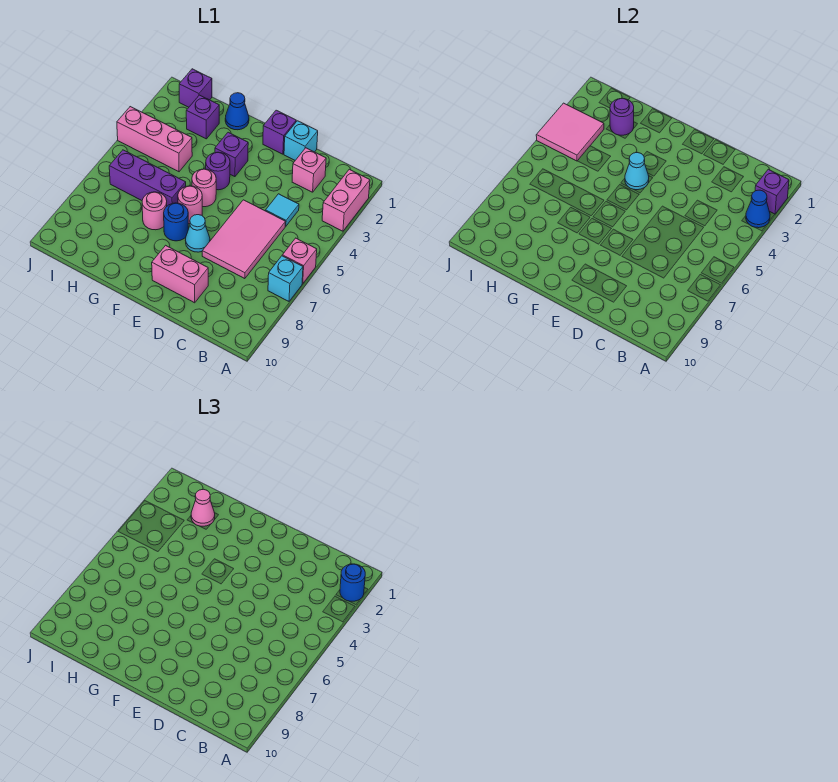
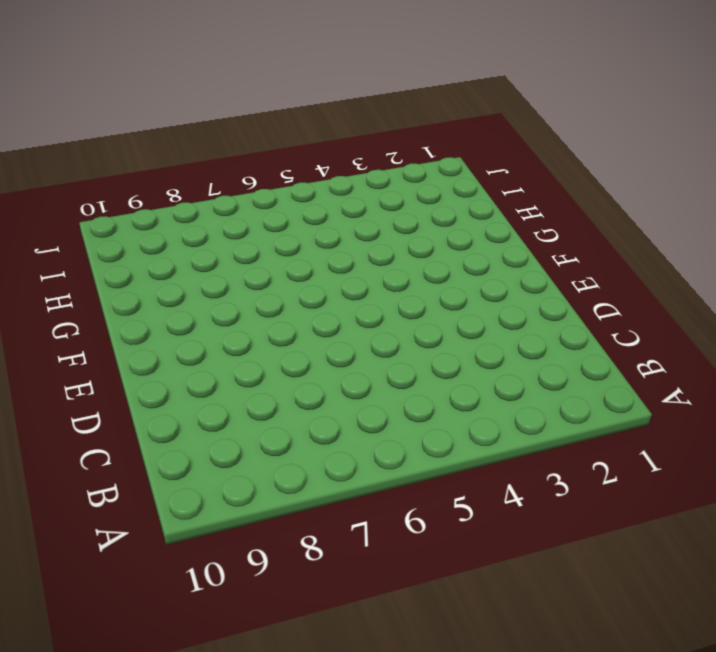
none -> pink brick A2:A3 level 1
none -> pink brick A6 level 1
none -> cyan brick A7 level 1

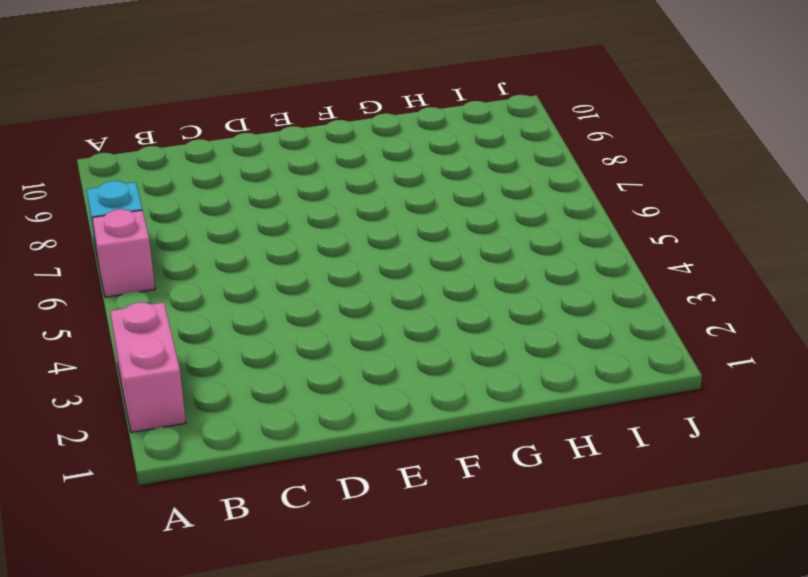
none -> pink brick C2 level 1
none -> cyan tile C4 level 1
none -> pink tile C5:D7 level 1

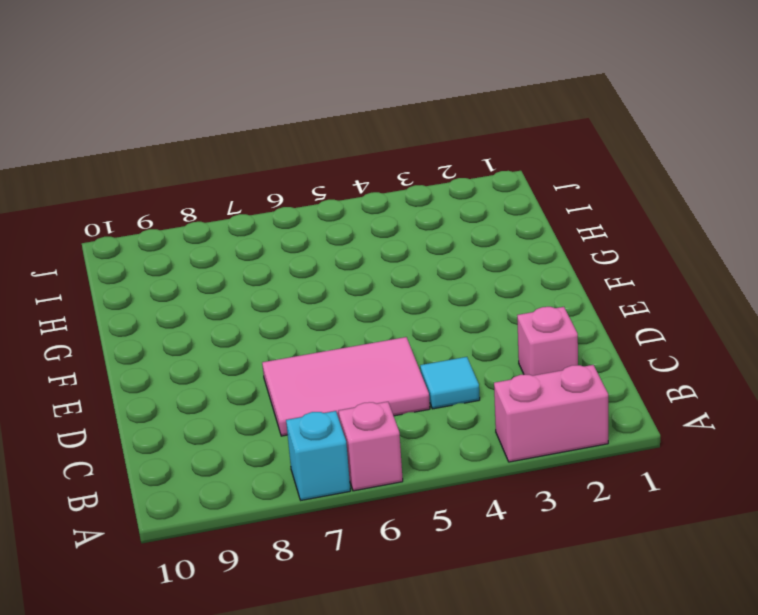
none -> cyan brick D1 level 1
none -> pink brick D9:E9 level 1
none -> purple brick E1 level 1

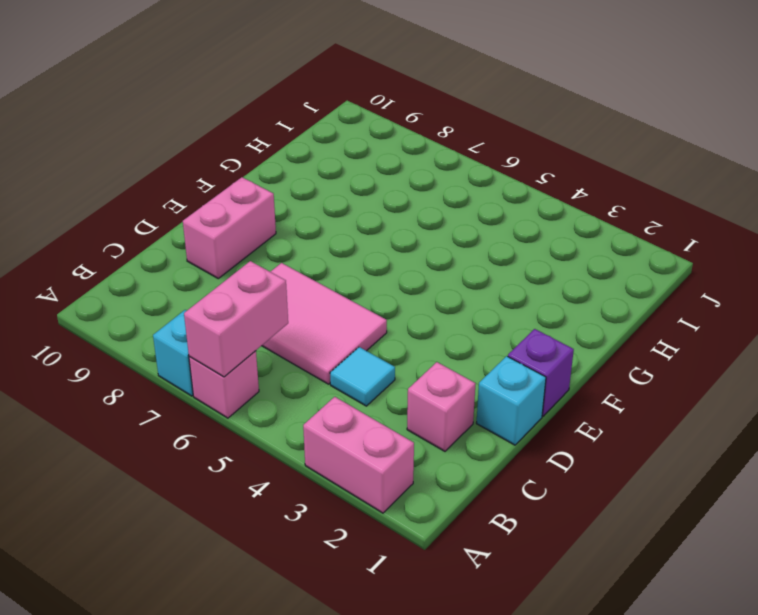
pink brick A6:B6 level 2 -> none
none -> cyan cone E7 level 1
none -> purple brick F3 level 1
none -> purple round brick F4 level 1

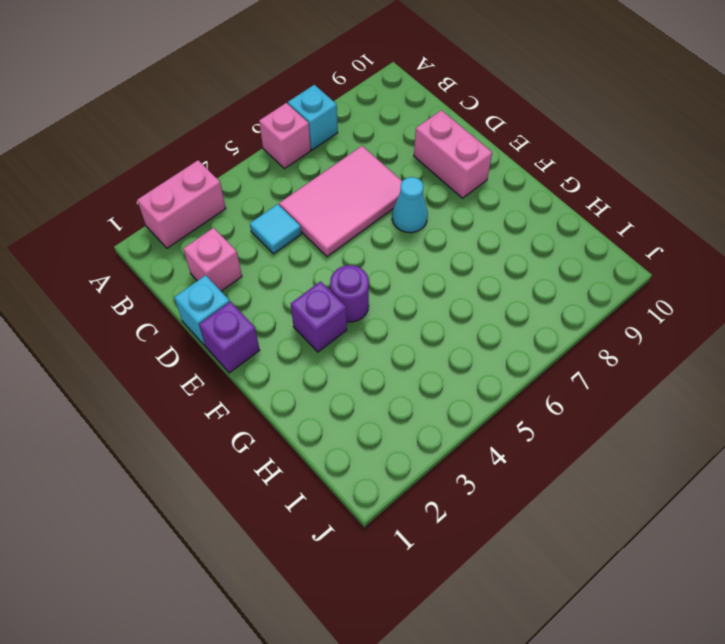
none -> pink round brick F5 level 1
none -> pink round brick F6 level 1
none -> blue round brick F7 level 1

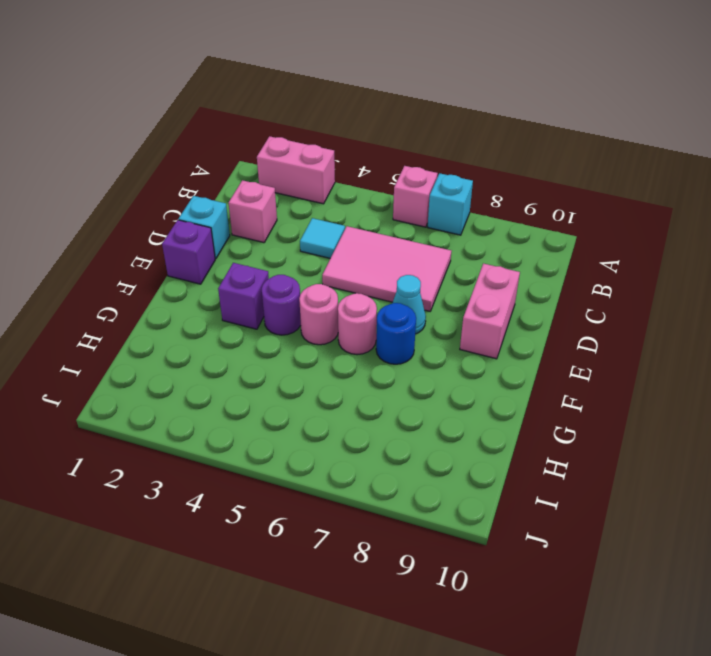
none -> blue cone G1 level 1
none -> purple brick G6:I6 level 1
none -> pink round brick G7 level 1

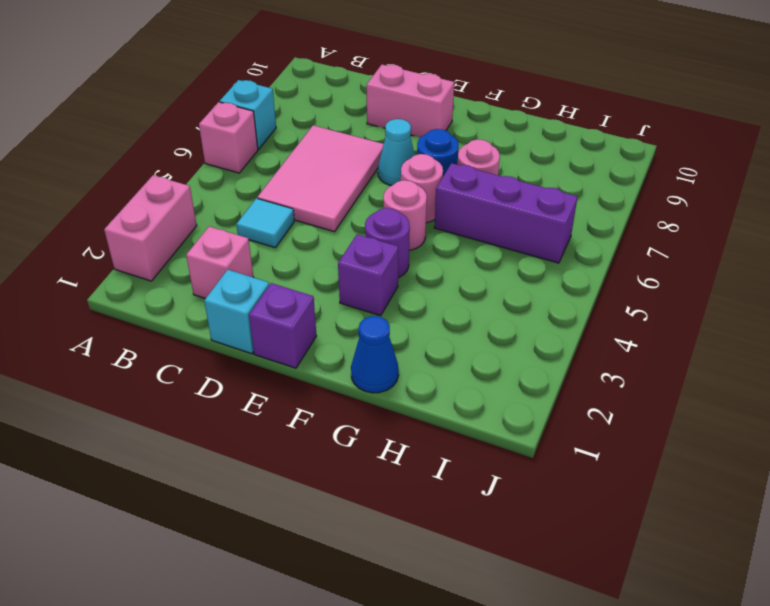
none -> purple brick H2 level 1
none -> pink brick H4:J4 level 1
none -> purple brick I1 level 1

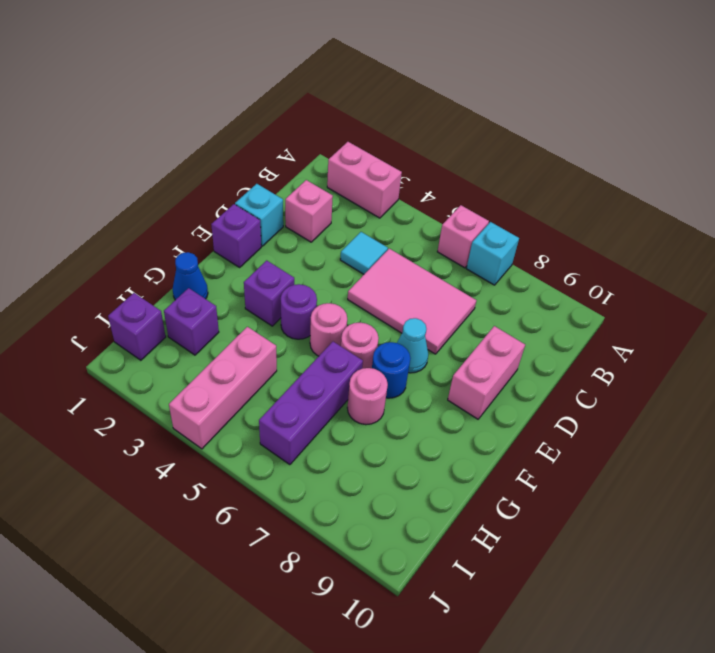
none -> purple brick A2 level 2
none -> blue cone A3 level 2
none -> cyan cone F4 level 2

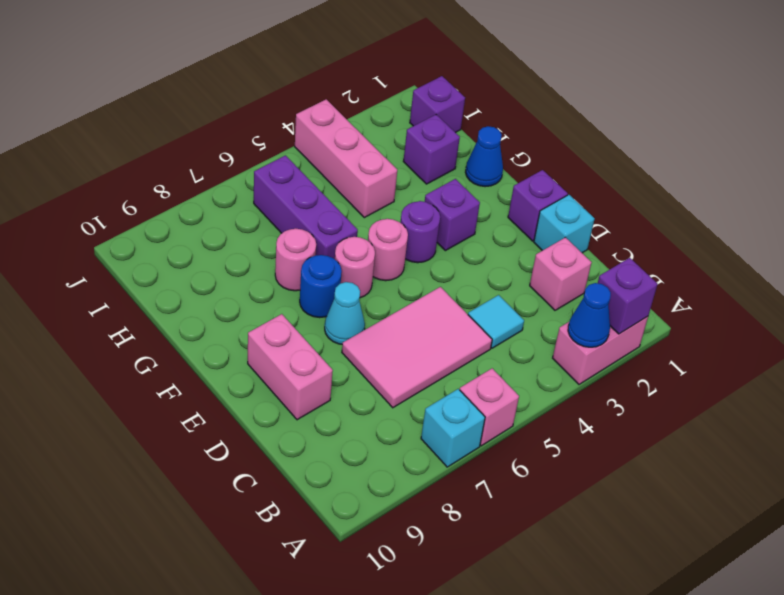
none -> cyan cone F4 level 2
none -> purple round brick H2 level 2
none -> pink tile I3:J4 level 2

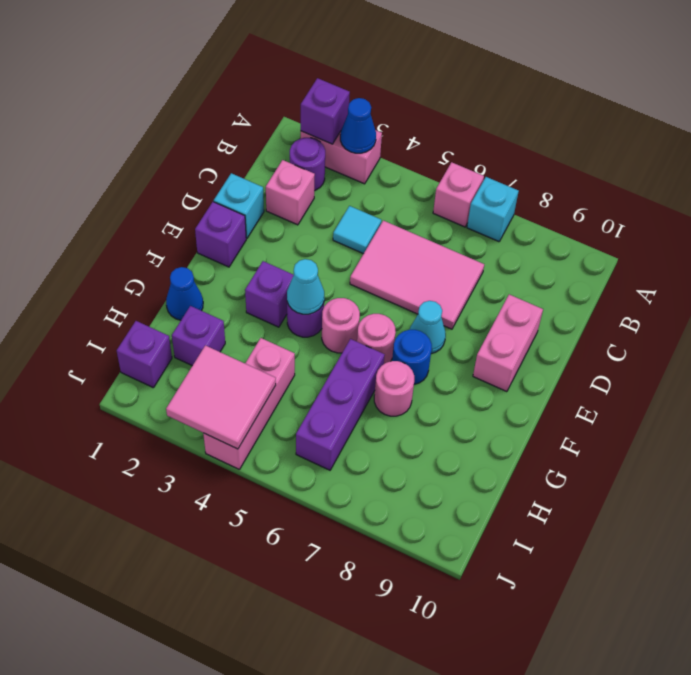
purple round brick B2 level 1 -> purple round brick H2 level 2
none -> blue round brick A2 level 3
none -> pink cone H2 level 3

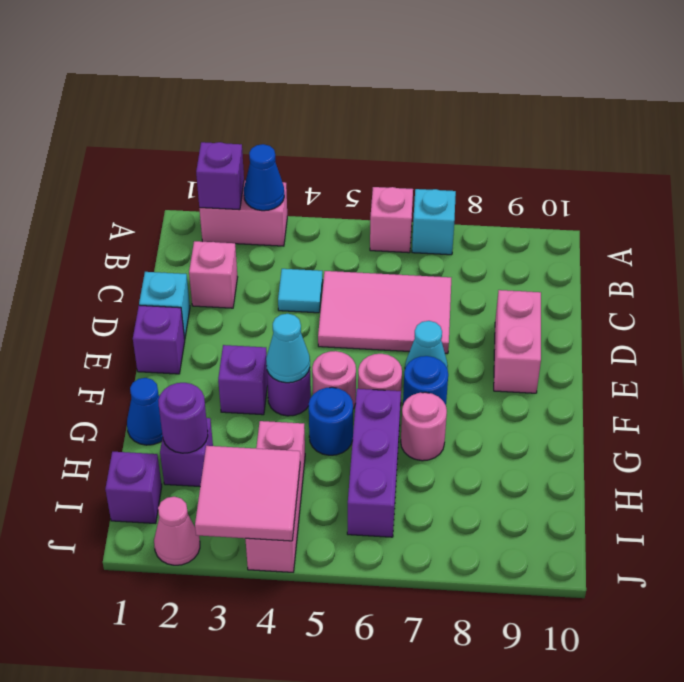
blue round brick G5 level 1 -> blue round brick A2 level 3
pink cone J2 level 1 -> pink cone H2 level 3

